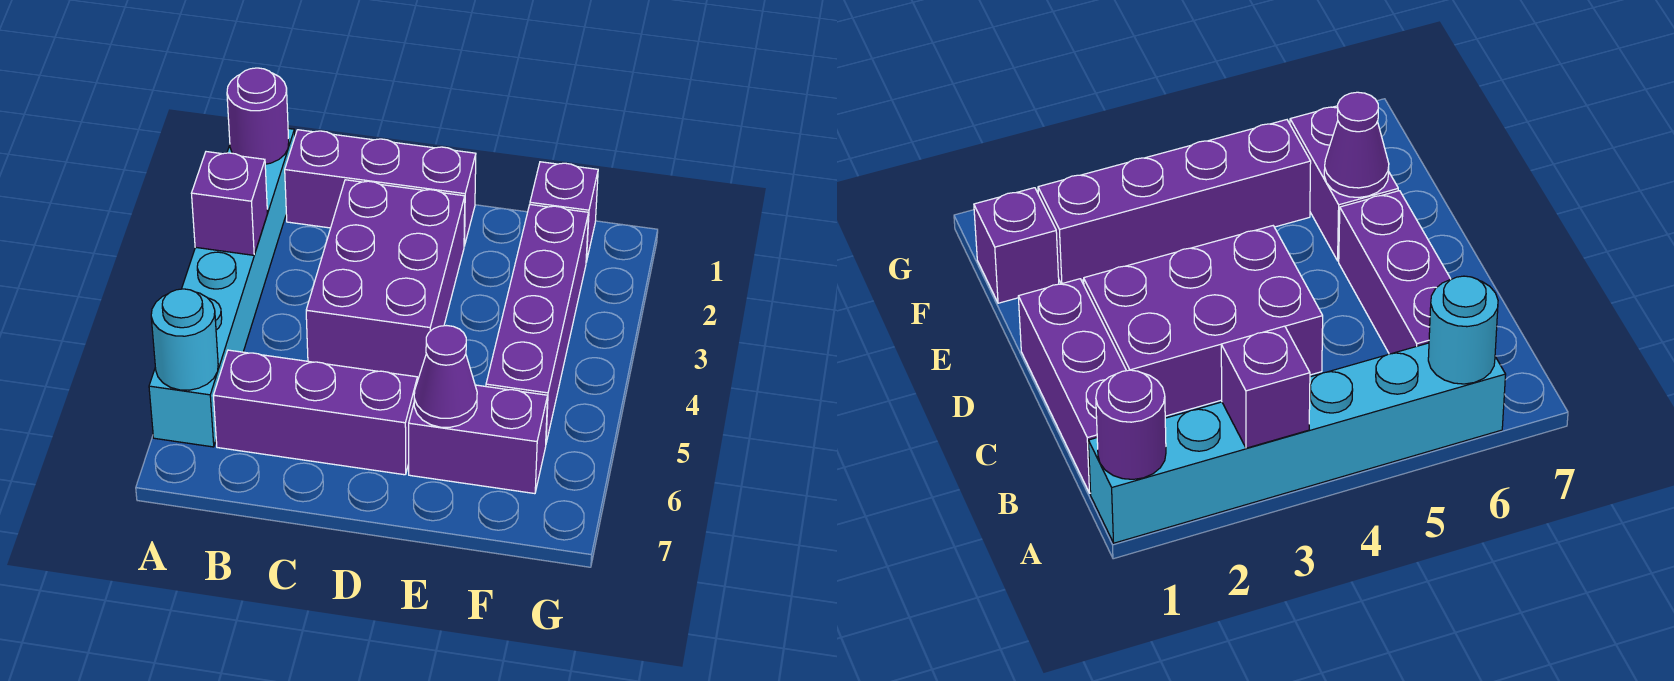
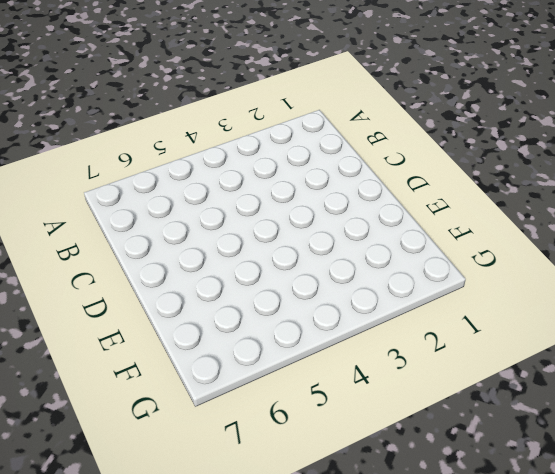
none -> cyan brick A1:A6 level 1
none -> purple brick B1:D1 level 1

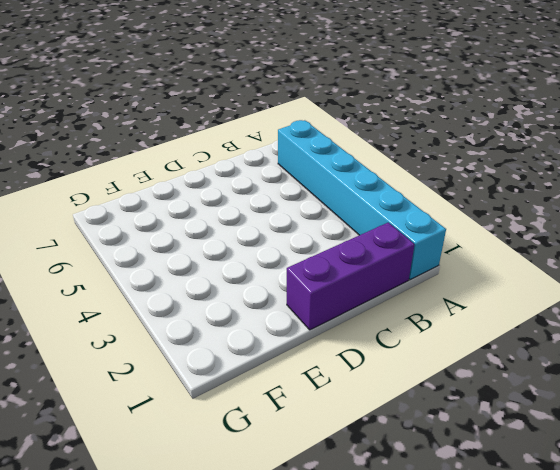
none -> purple brick B6:D6 level 1
none -> purple brick C2:D4 level 1

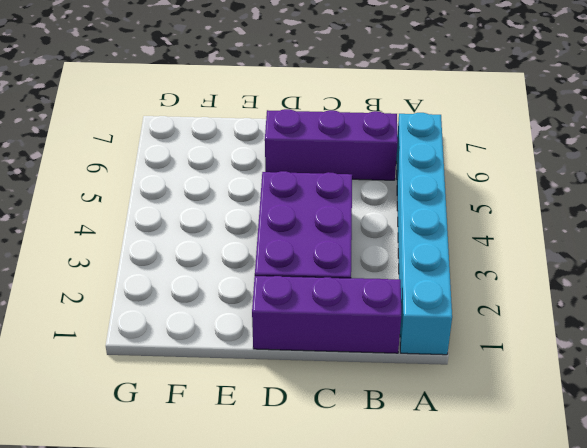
none -> purple brick E6:F6 level 1
none -> purple brick F1 level 1

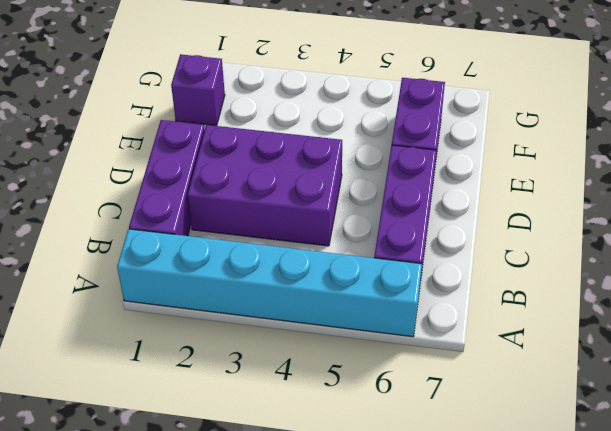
none -> purple brick F2:F5 level 1
none -> purple round brick A1 level 2

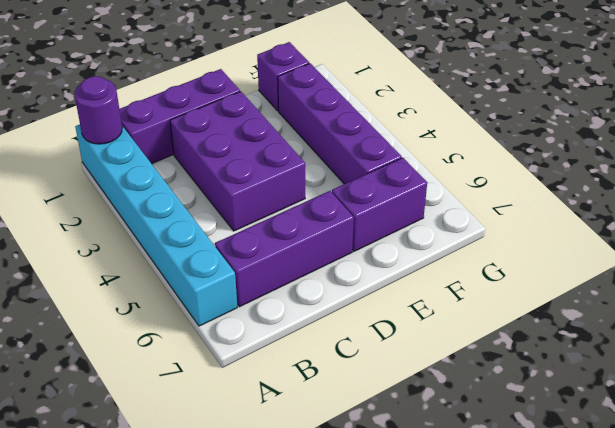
none -> purple brick A3 level 2
none -> cyan round brick A6 level 2

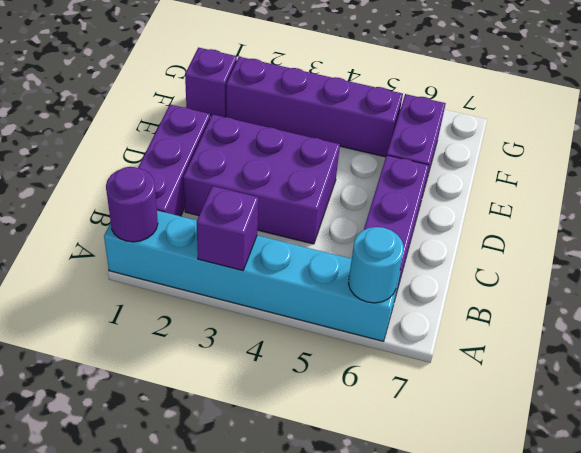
none -> purple cone E6 level 2

